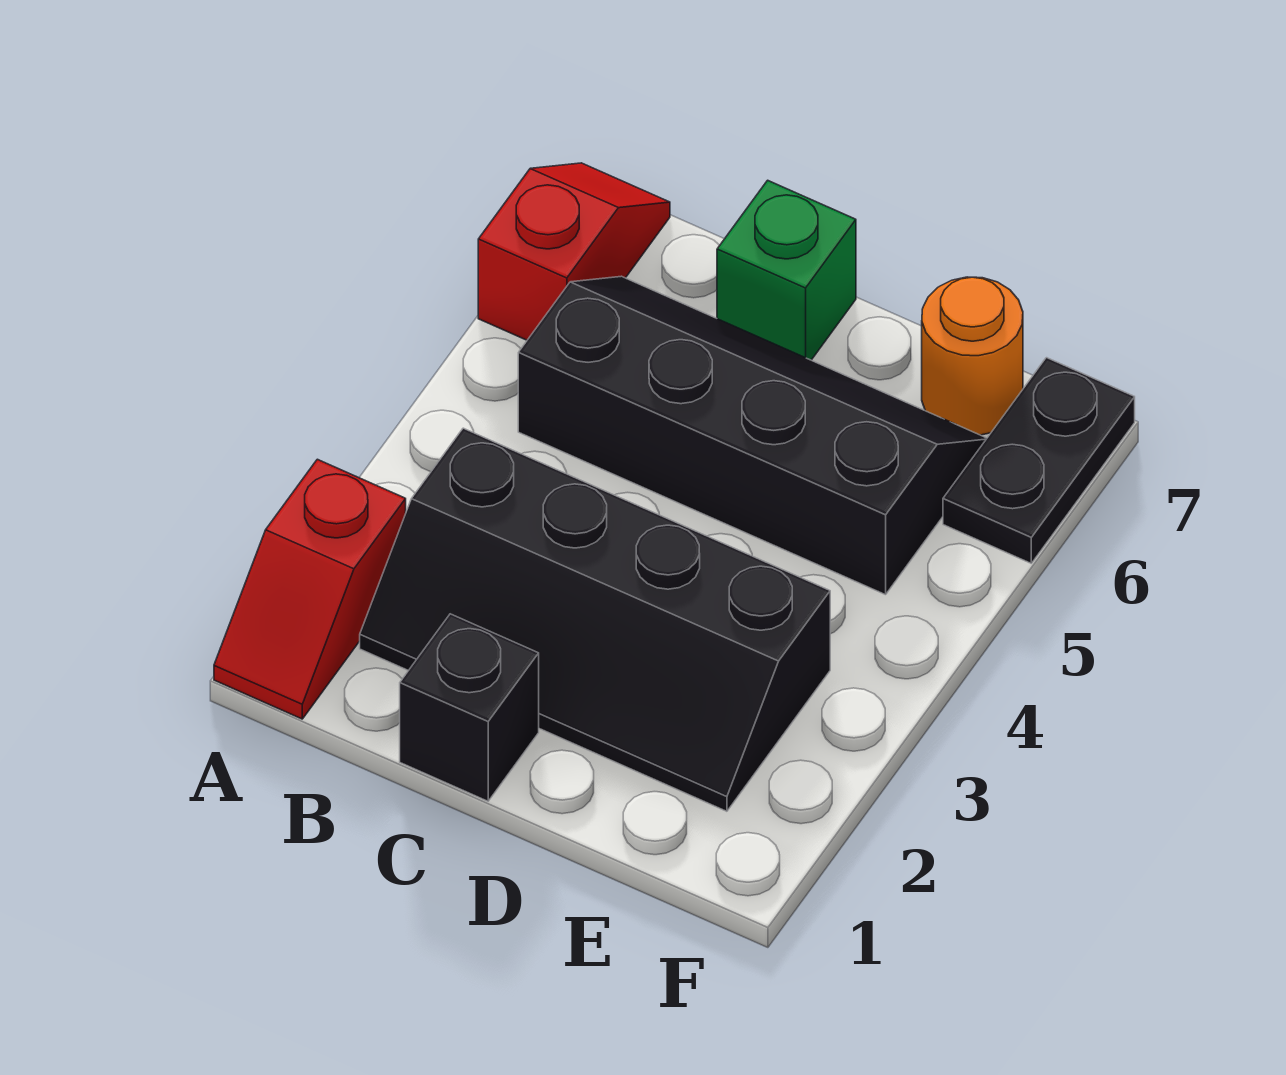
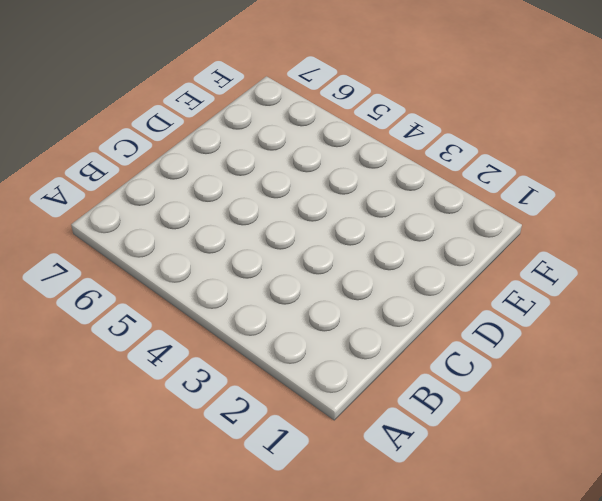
none -> red slope A1:A2 level 1 top 2
none -> red slope A6:A7 level 1 top 6

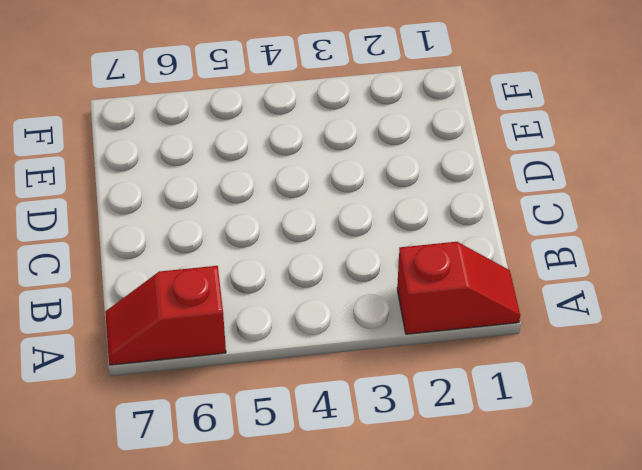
none -> black slope B2:E3 level 1 top 3
none -> black slope B5:E6 level 1 top 5

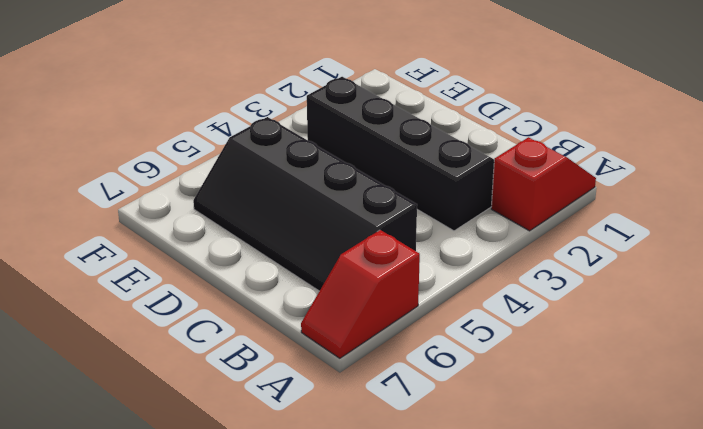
none -> black brick C1 level 1
none -> green brick C7 level 1

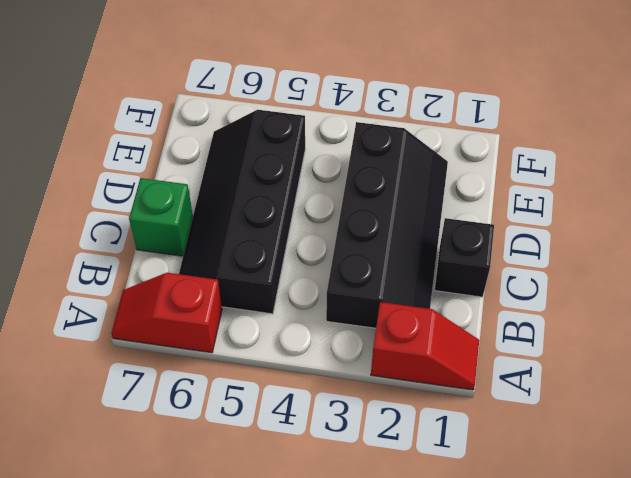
none -> orange round brick E7 level 1
none -> black plate F6:F7 level 1

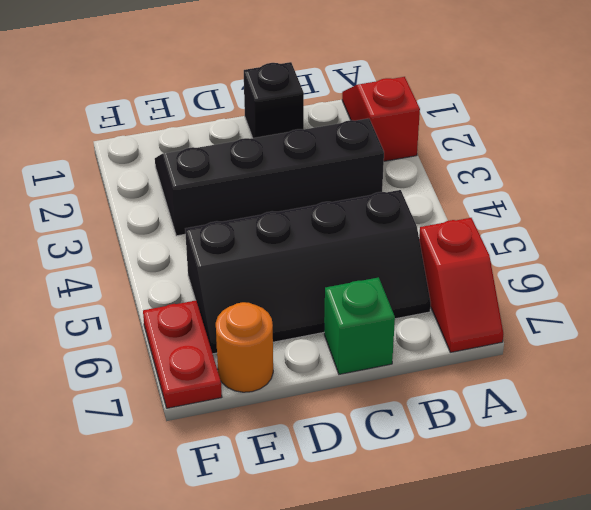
red plate F6:F7 level 1 -> black plate F6:F7 level 1

